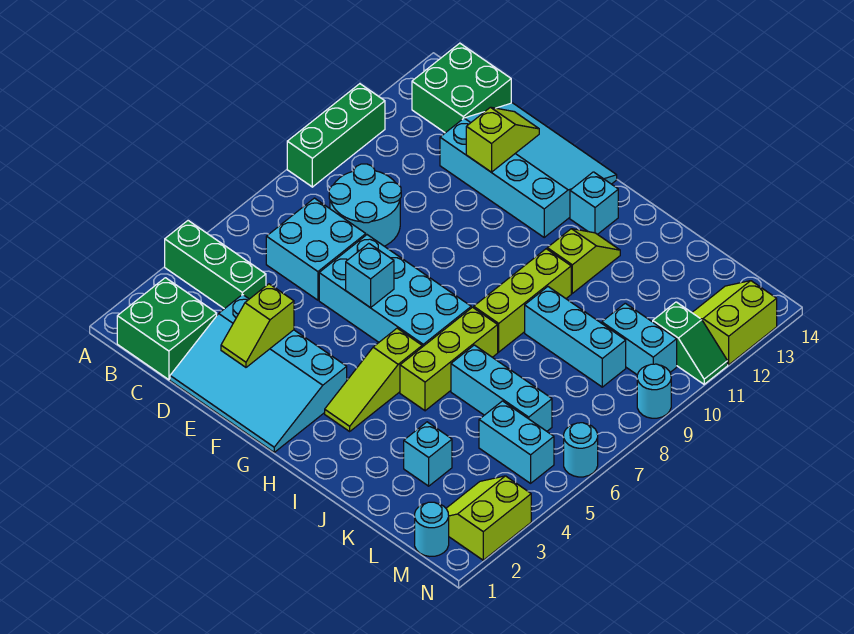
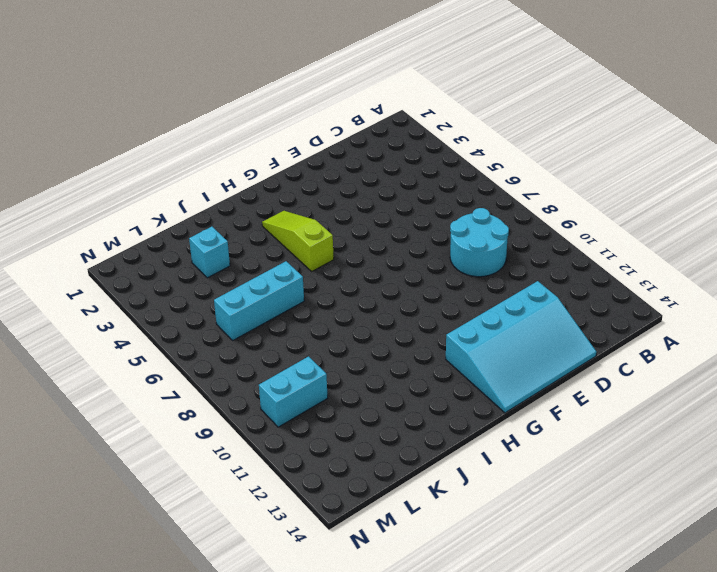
none -> green brick A4:C4 level 1
none -> green brick A9:A11 level 1
none -> green brick B1:C2 level 1

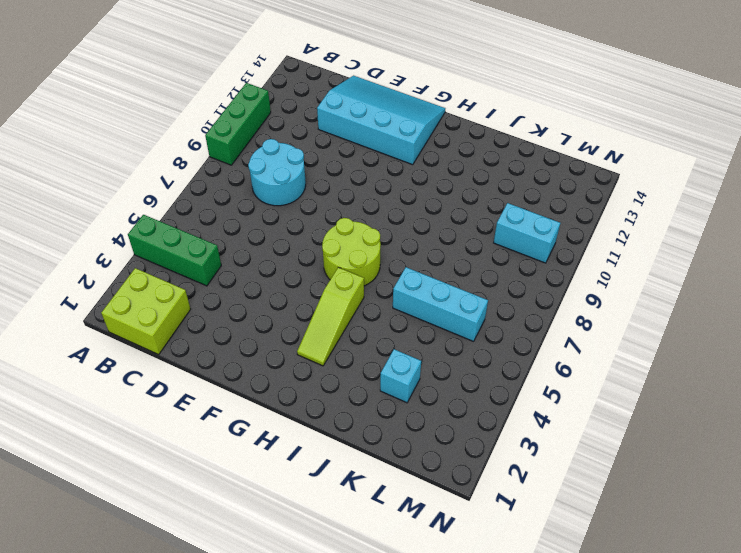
lime brick B1:C2 level 1 -> green brick B1:C2 level 1
lime round brick G6:H7 level 1 -> cyan brick E6:H7 level 1
none -> green brick B13:C14 level 1
none -> cyan brick C6:D7 level 1
none -> cyan slope D1:G3 level 1 top 3

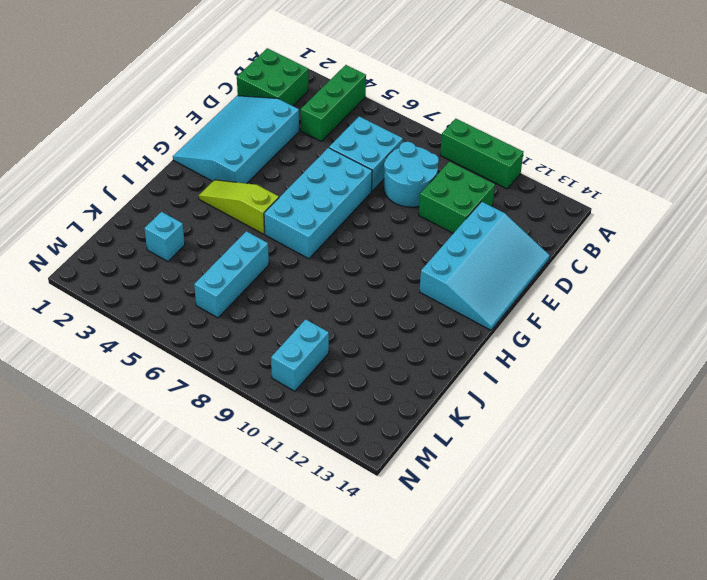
green brick C10:D11 level 1 -> green brick B13:C14 level 1
none -> cyan brick H13 level 1
none -> lime brick I5:I7 level 1
none -> lime brick I8:I10 level 1

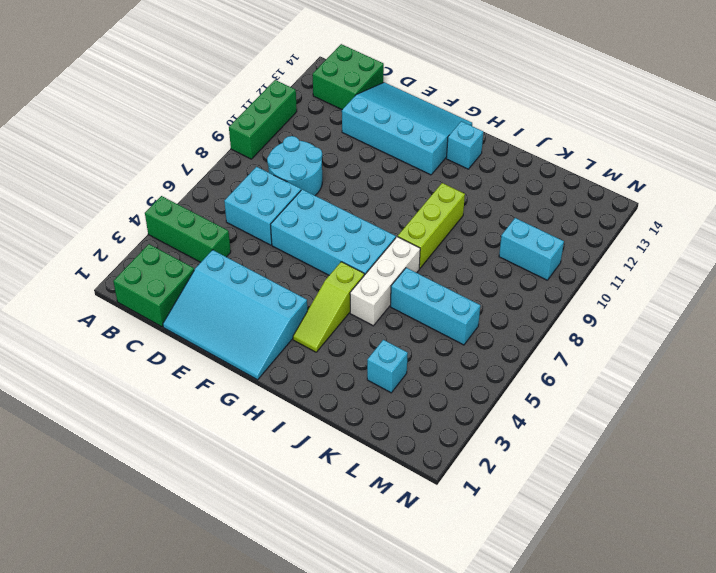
white brick I5:I7 level 1 -> lime brick I5:I7 level 1
none -> lime slope I11:I12 level 1 top 11
none -> cyan brick J9:L9 level 1
none -> cyan brick L5:M5 level 1

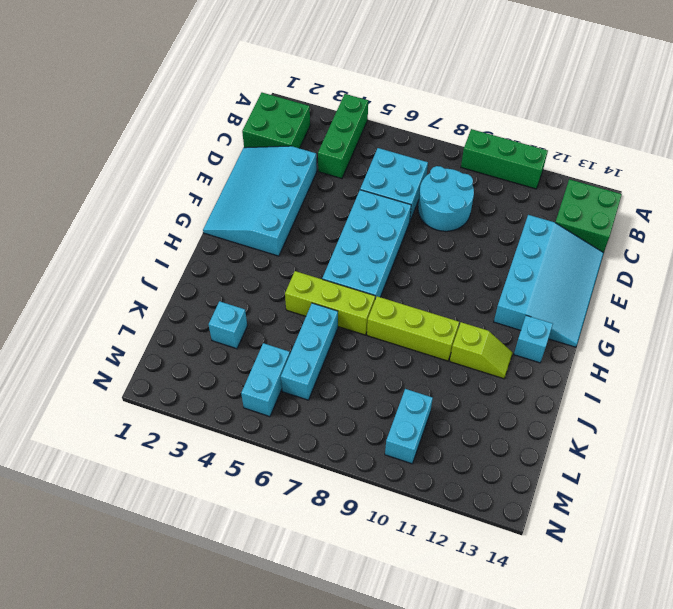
none -> lime slope H3:H5 level 1 top 5
none -> cyan brick J9:L9 level 1
none -> cyan round brick M1 level 1

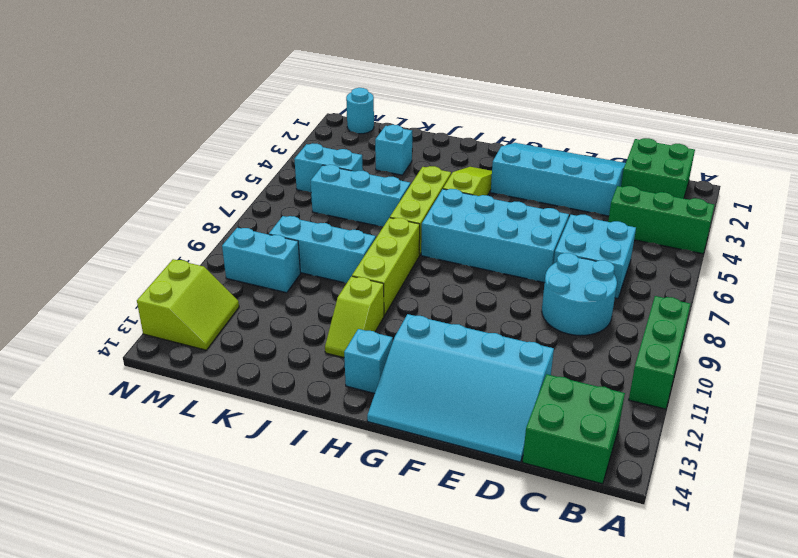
none -> lime slope M2:N3 level 1 top N
none -> green slope M11:N11 level 1 top M
none -> cyan round brick N6 level 1

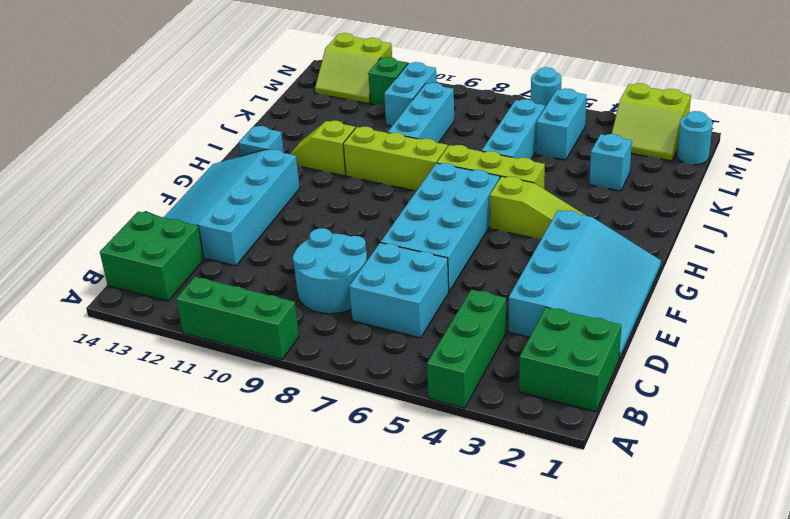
none -> cyan round brick N9 level 1
none -> lime slope E2:E3 level 2 top 3
none -> lime slope E12:E13 level 2 top 12

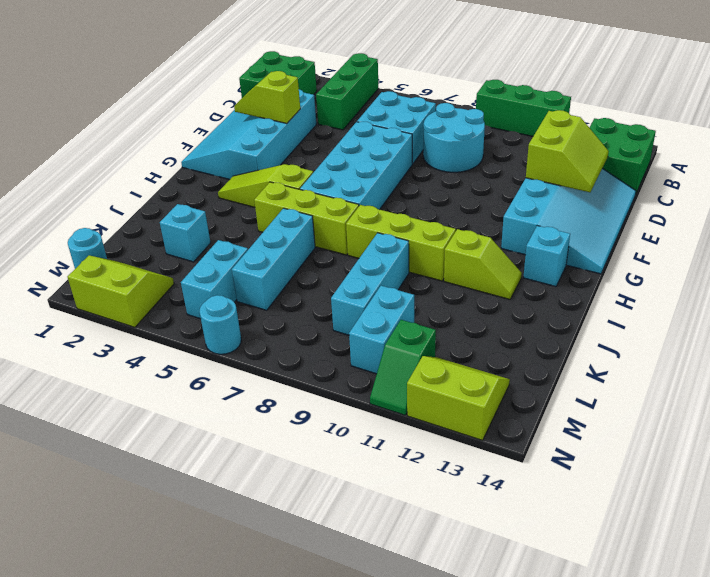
lime slope D12:E13 level 2 top 12 -> lime slope E12:E13 level 2 top 12
none -> cyan round brick N9 level 1
none -> cyan brick F6 level 2

